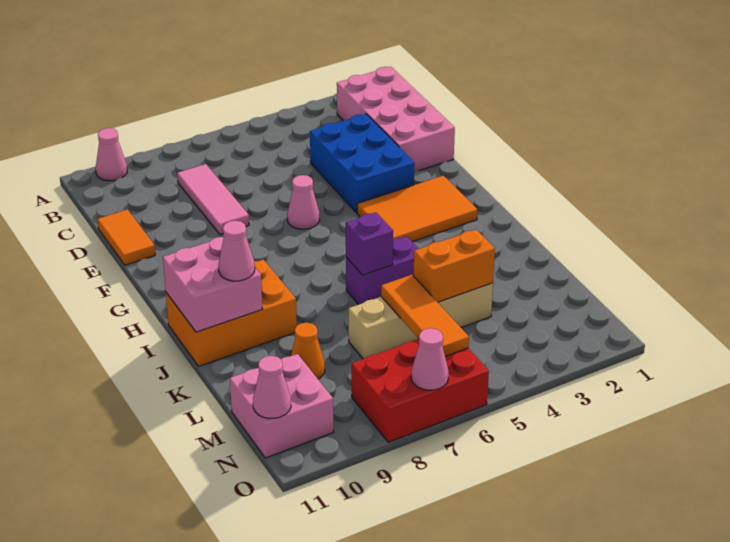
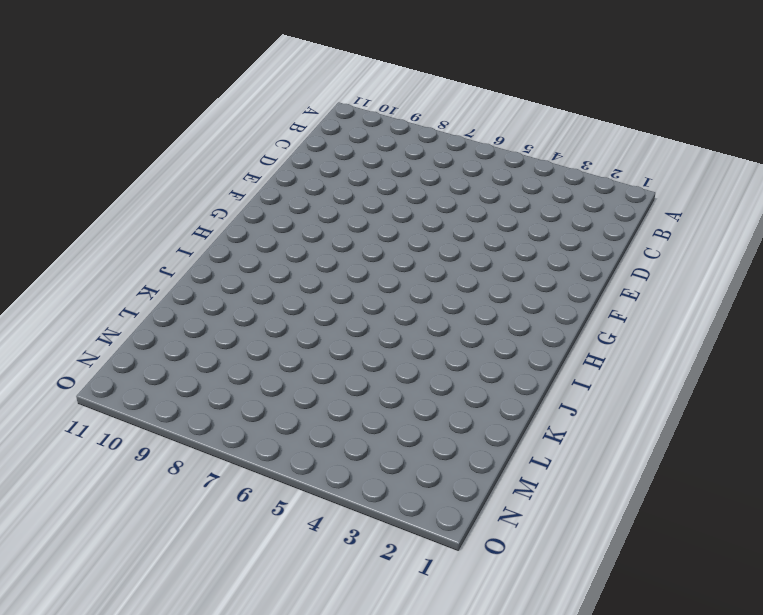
none -> pink cone A10 level 1
none -> pink brick B1:E2 level 1
none -> pink tile C8:E8 level 1

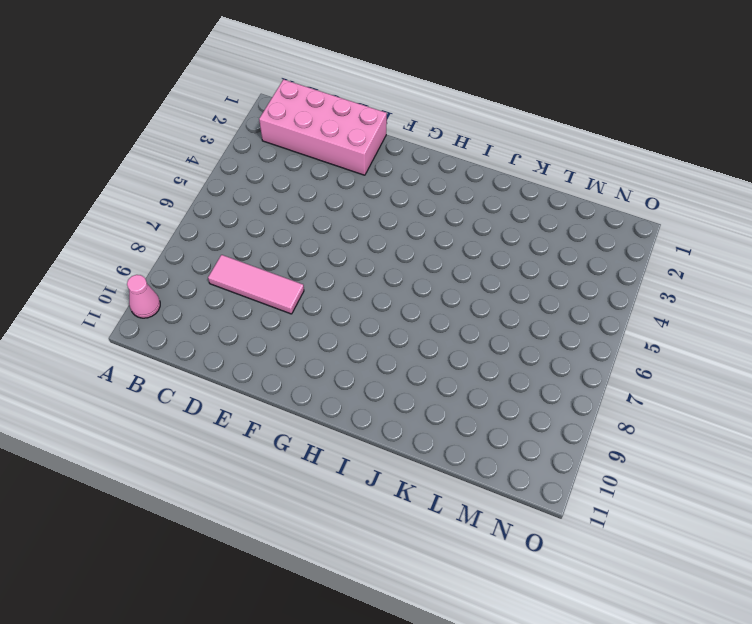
none -> blue brick D3:F4 level 1
none -> orange tile D11:E11 level 1
none -> pink cone F6 level 1

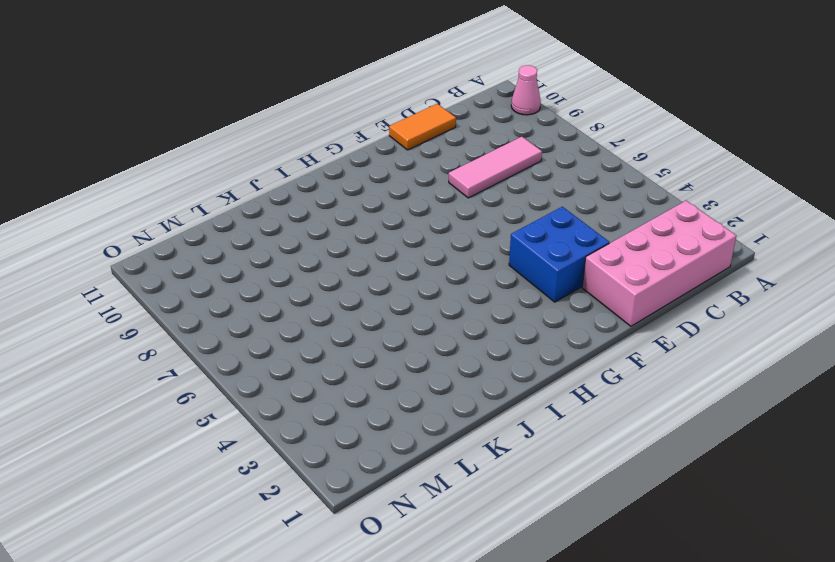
blue brick E3:F4 level 1 -> blue brick D3:F4 level 1
none -> pink cone F6 level 1
none -> orange tile G2:H4 level 1
none -> orange brick I9:J11 level 1

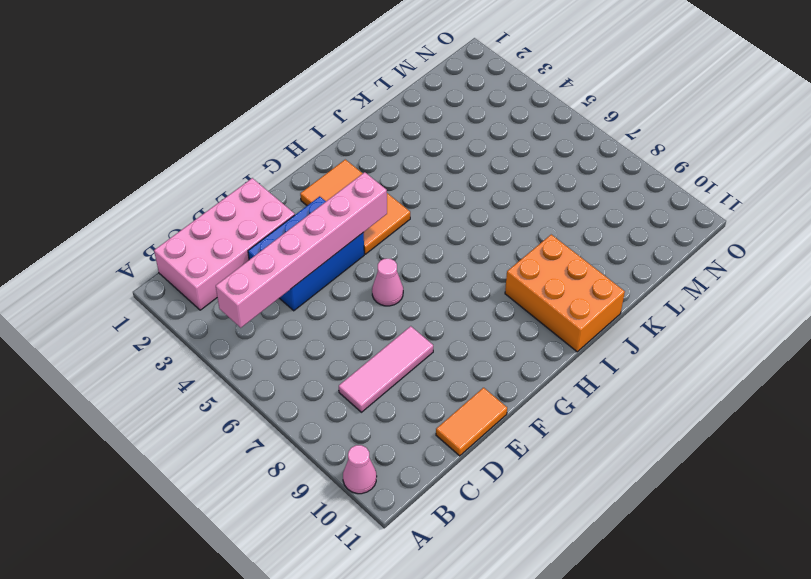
pink brick B4:G4 level 2 -> none
none -> purple brick J5:J6 level 1
none -> tan brick L4:L7 level 1
none -> orange cone L9 level 1

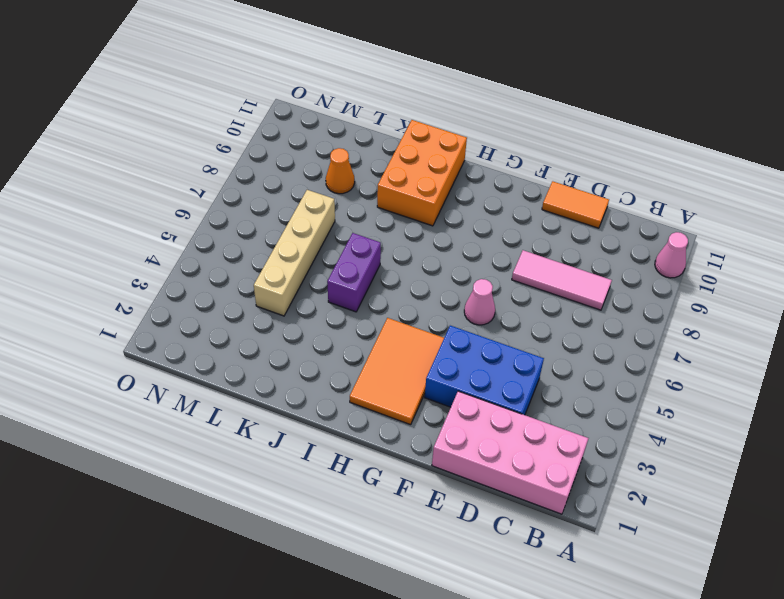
none -> pink brick M10:N11 level 1
none -> red brick N6:O8 level 1
none -> pink brick I10:J11 level 2

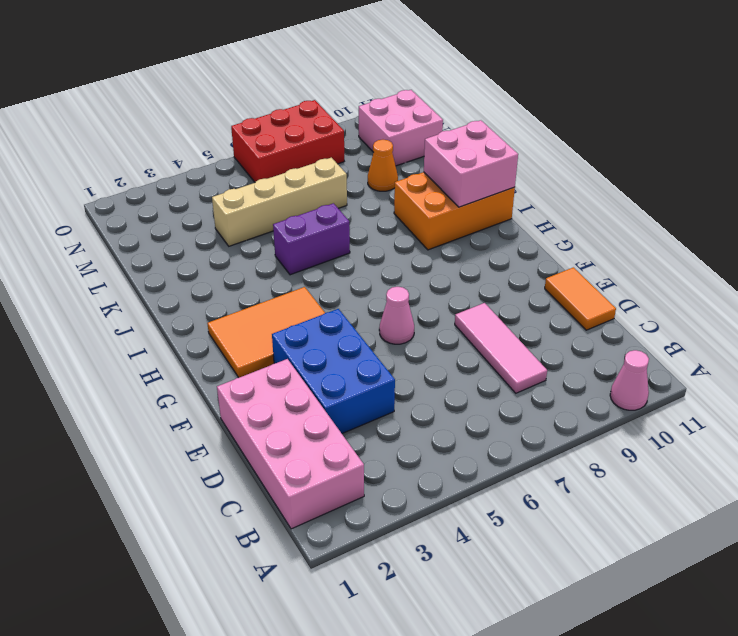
none -> purple brick J6 level 2
none -> orange brick L4:L5 level 2
none -> orange tile L6:N6 level 2

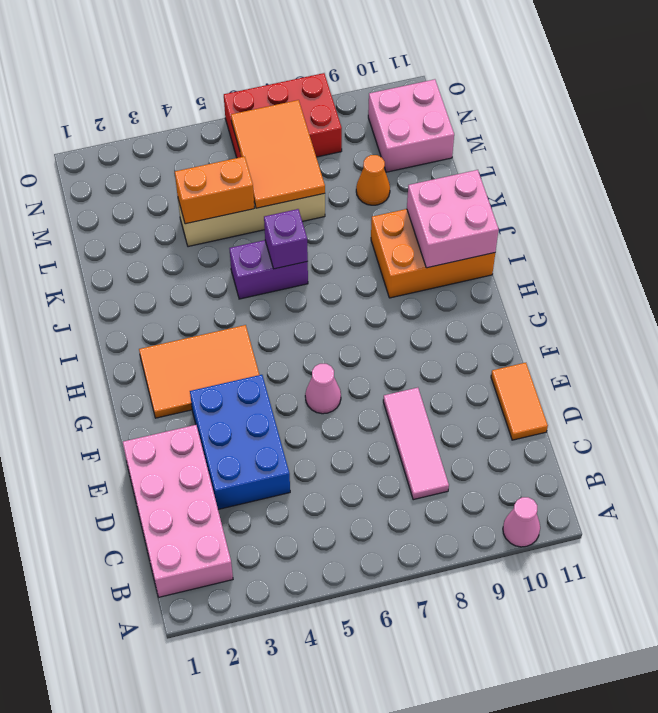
orange tile L6:N7 level 2 -> orange tile L6:N6 level 2
none -> pink cone N11 level 2
none -> pink cone O7 level 2
none -> pink cone J10 level 3

